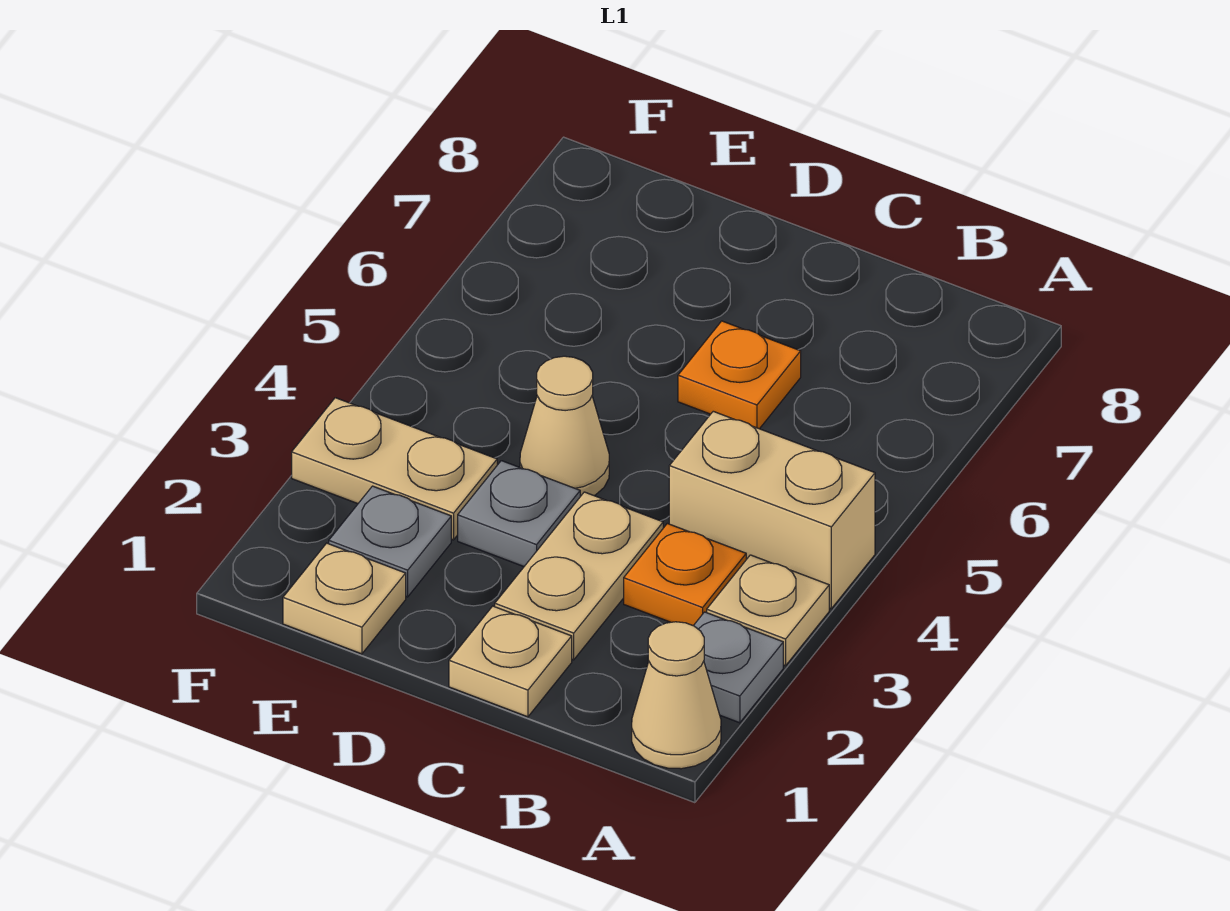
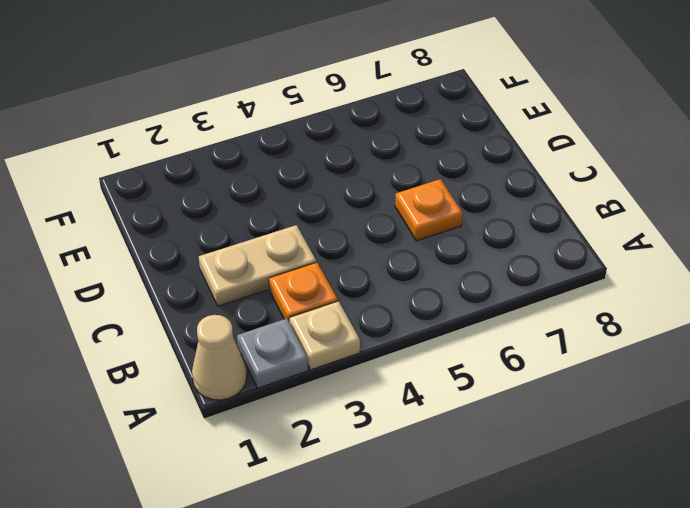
none -> tan brick A4:B4 level 1
none -> tan plate C1 level 1
none -> grey plate D3 level 1

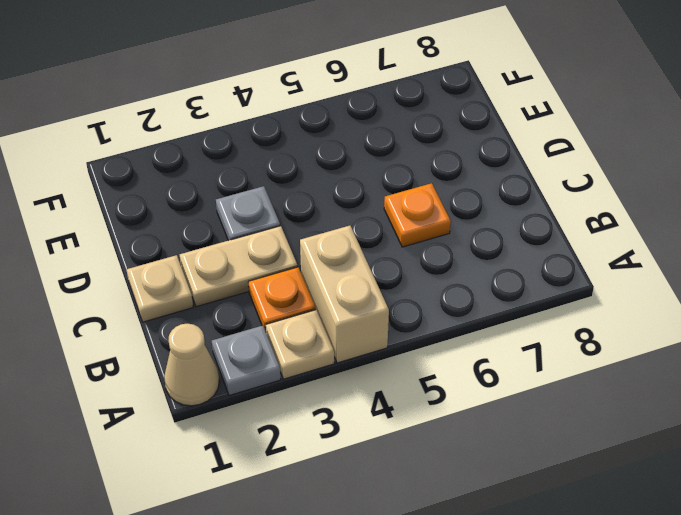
none -> tan cone D4 level 1
none -> tan plate E1 level 1
none -> grey plate E2 level 1

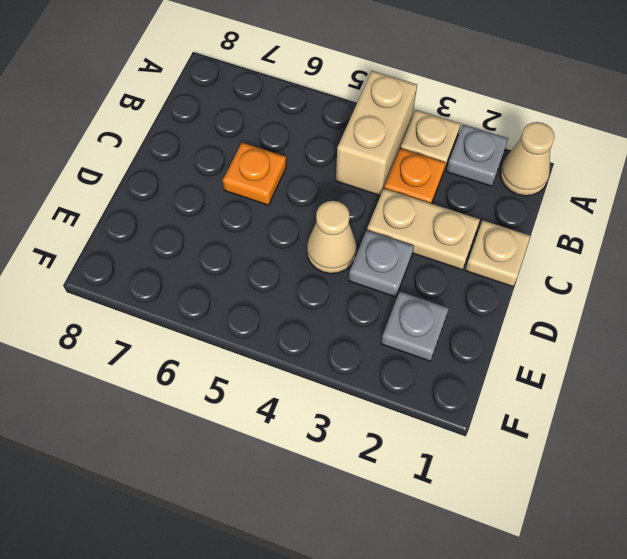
none -> tan plate E1 level 1
none -> tan plate E3:F3 level 1

